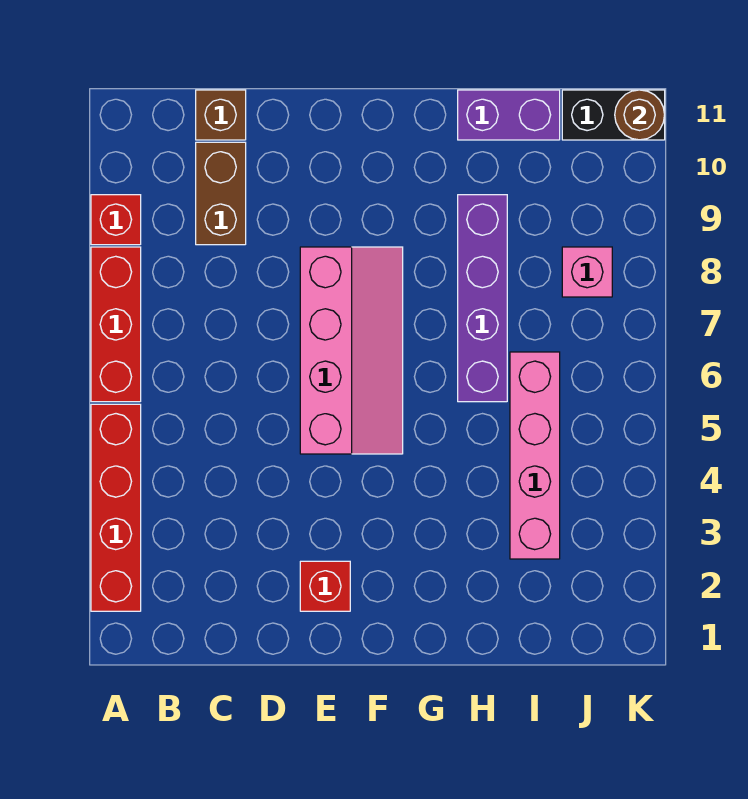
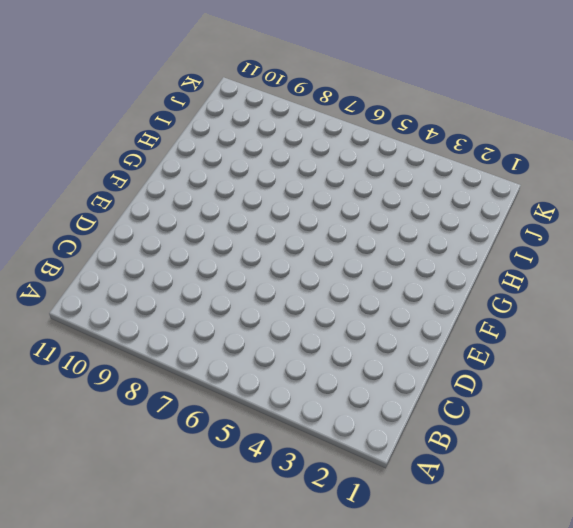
none -> red brick A2:A5 level 1
none -> red brick A6:A8 level 1
none -> red brick A9 level 1

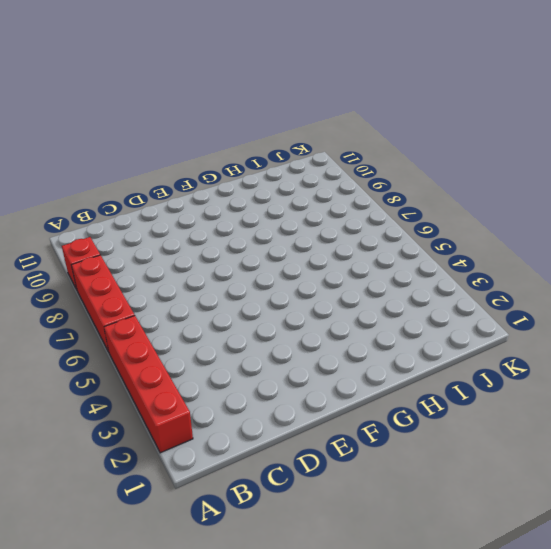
none -> brown brick C9:C10 level 1
none -> brown brick C11 level 1
none -> red brick E2 level 1

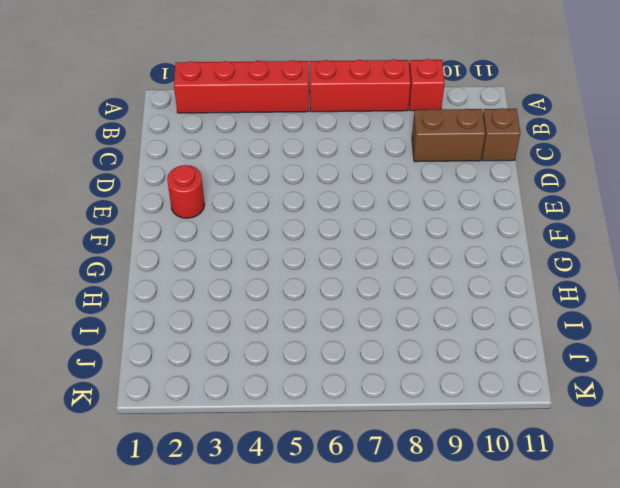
red round brick E2 level 1 -> red brick E2 level 1
none -> pink slope E5:F8 level 1 top E
none -> purple brick H6:H9 level 1
none -> purple brick H11:I11 level 1

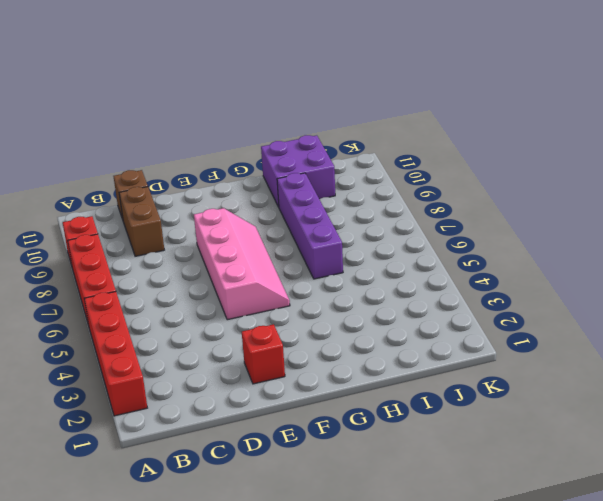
purple brick H10:I11 level 1 -> purple brick H11:I11 level 1
none -> pink brick I3:I6 level 1
none -> pink brick J8 level 1
none -> black brick J11:K11 level 1

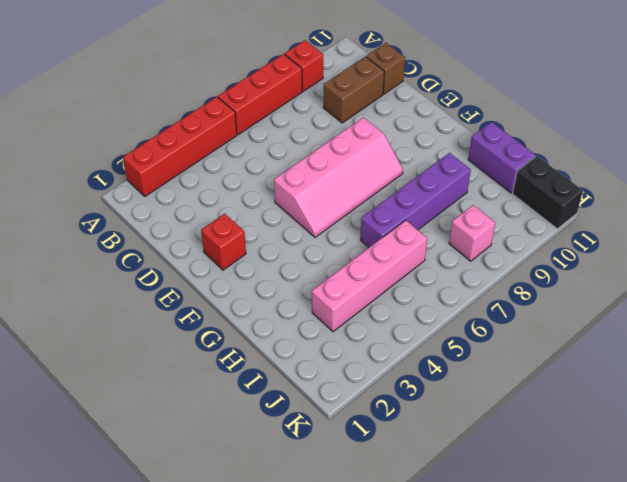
none -> brown round brick K11 level 2

